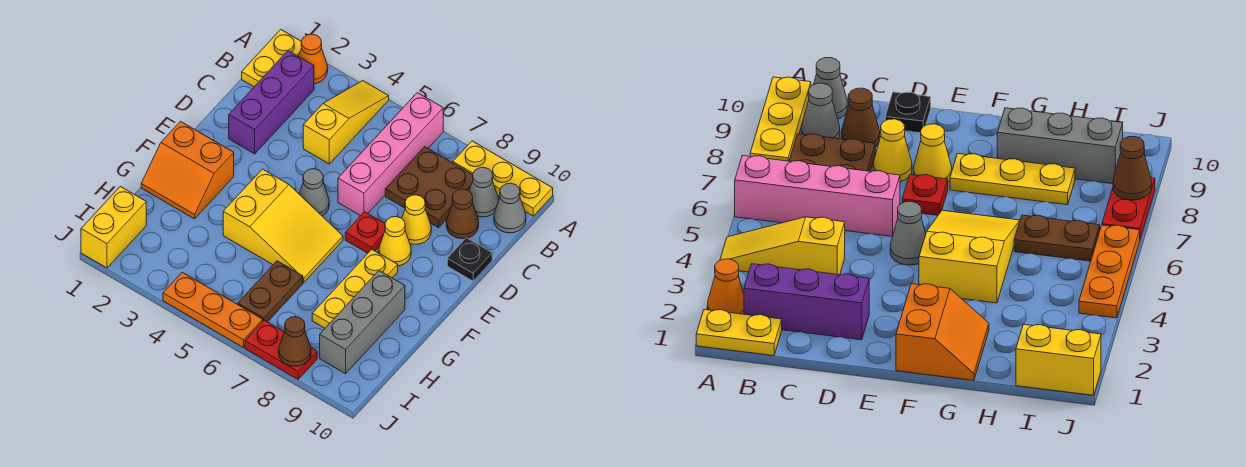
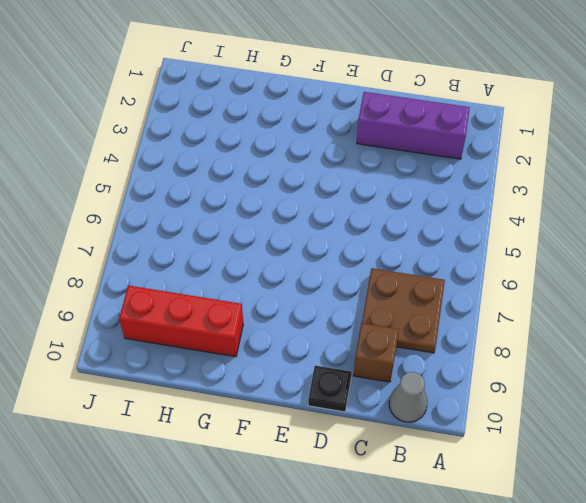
brown brick C9 level 1 -> brown cone C9 level 1
red brick G9:I9 level 1 -> grey brick G9:I9 level 1
none -> yellow plate A1:B1 level 1
none -> orange cone A2 level 1
none -> yellow slope A4:C4 level 1 top C

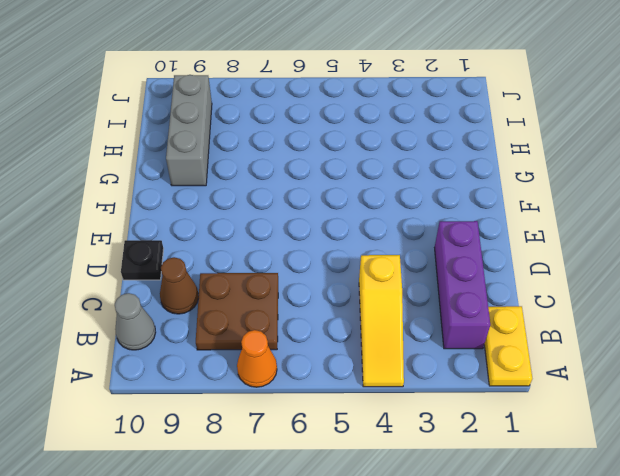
orange cone A7 level 1 -> orange cone A2 level 1
none -> pink brick A6:D6 level 1
none -> yellow plate A8:A10 level 1
none -> grey cone B9 level 1

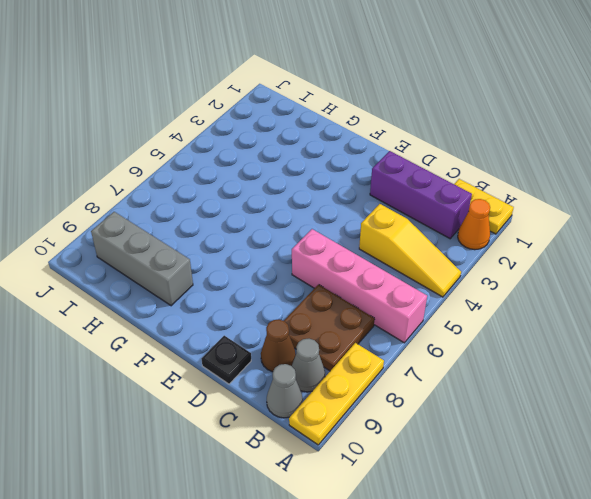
none -> yellow cone D8 level 1
none -> grey cone E5 level 1
none -> red plate E7 level 1

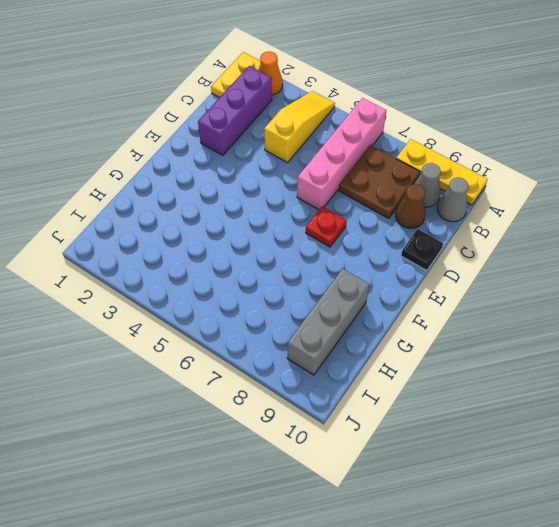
none -> yellow cone D8 level 1
none -> grey cone E5 level 1
none -> yellow cone E8 level 1

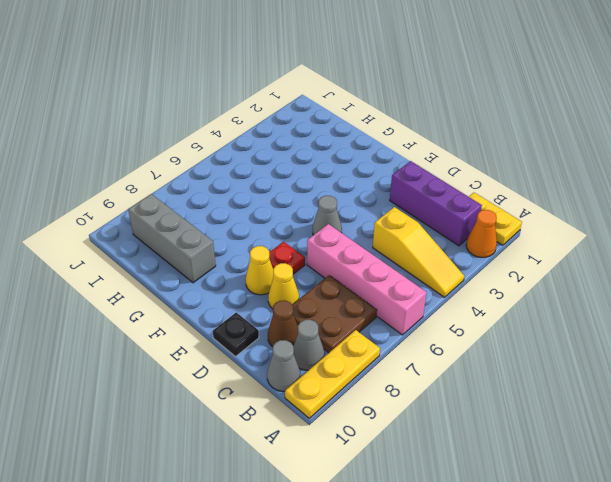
none -> orange slope F1:G2 level 1 top F
none -> yellow slope F4:G6 level 1 top 4
none -> yellow plate F8:H8 level 1

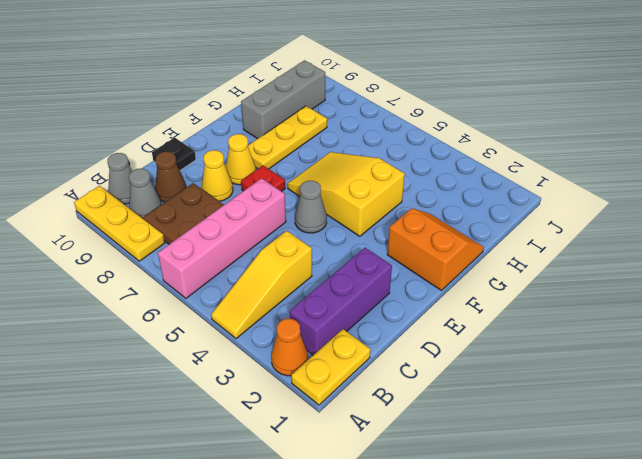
none -> brown plate H6:I6 level 1
none -> yellow brick I1:J1 level 1
none -> orange plate J4:J6 level 1

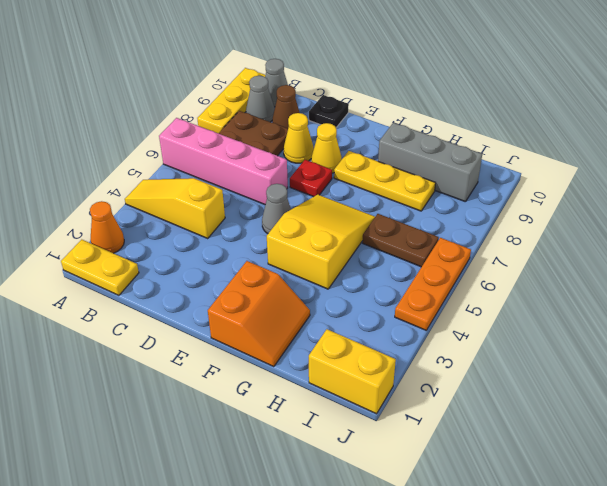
none -> purple brick B2:D2 level 1
none -> red plate J7:J8 level 1
none -> brown cone J8 level 2

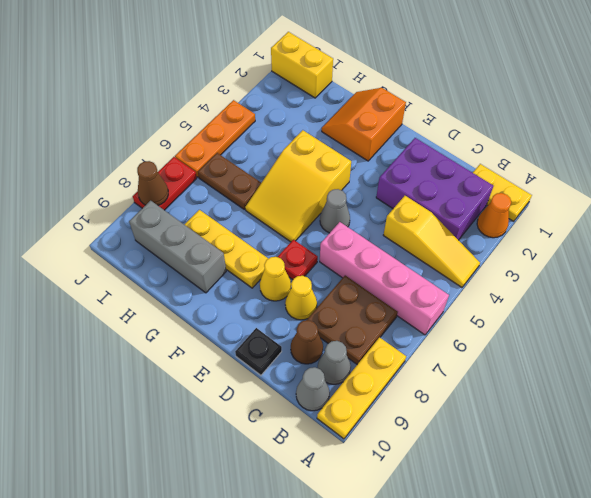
purple brick B2:D3 level 1 -> purple brick B2:D2 level 1

